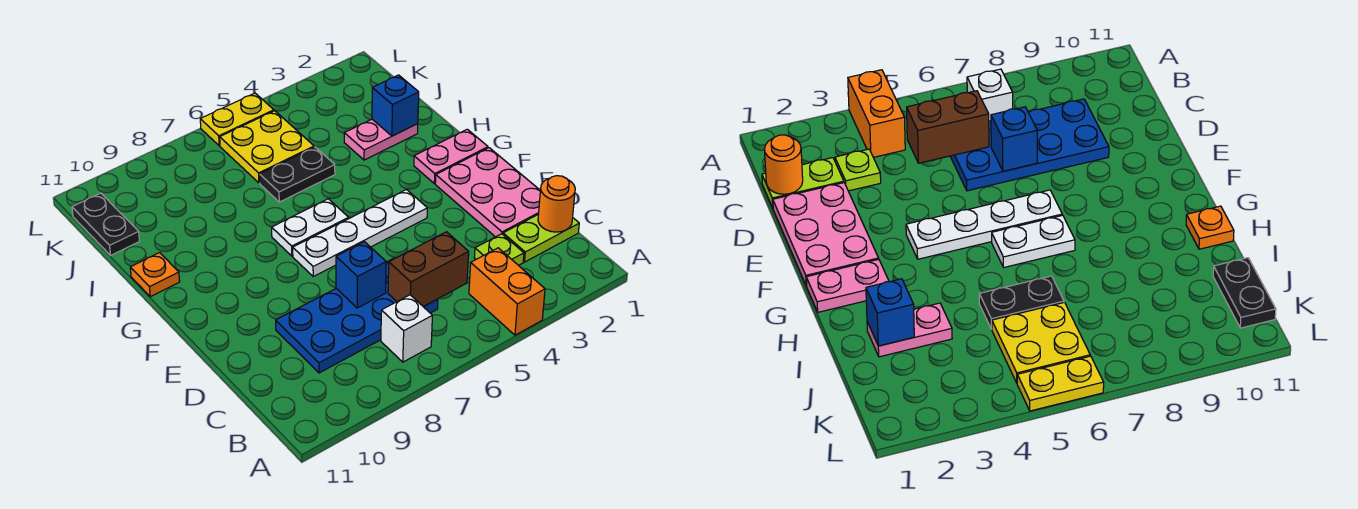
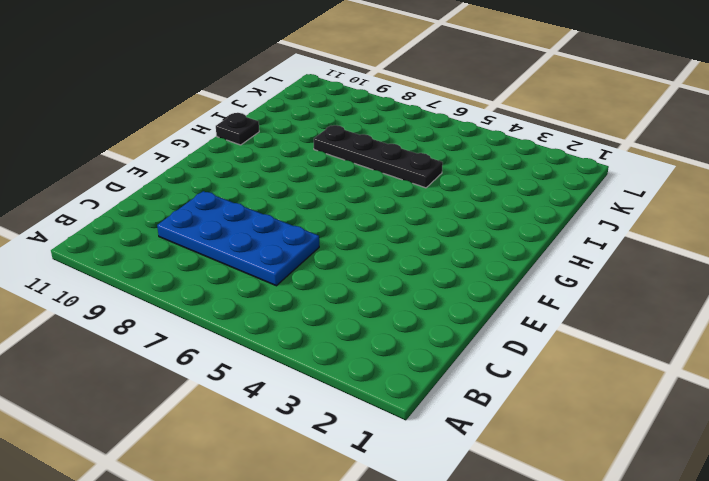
black plate H11 level 1 -> orange plate H11 level 1
black plate I5:I8 level 1 -> black plate I5:I6 level 1
none -> orange brick A4:B4 level 1
none -> white brick B7 level 1
none -> lime plate C1:C2 level 1

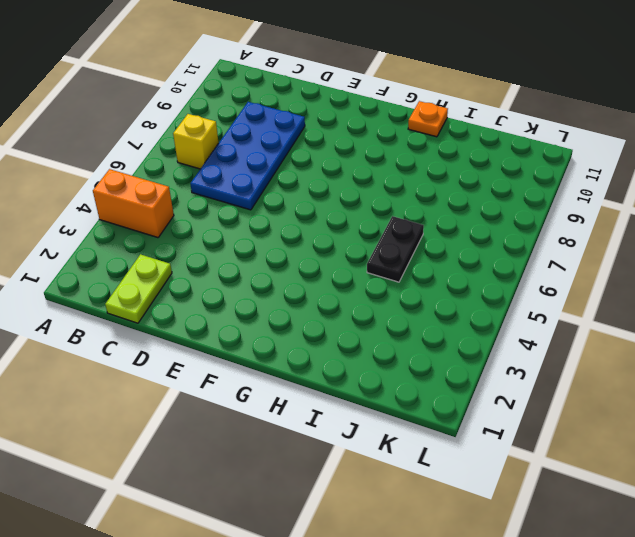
yellow brick B7 level 1 -> white brick B7 level 1
none -> lime plate C3 level 1
none -> pink plate D1:F2 level 1
none -> white plate F4:F7 level 1

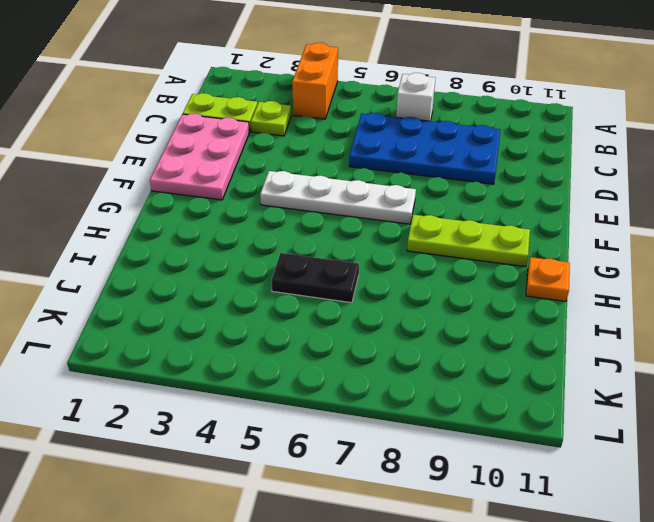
lime plate G8:G10 level 1 -> none
none -> pink plate G1:G2 level 1
none -> white plate G6:G7 level 1
none -> pink plate I2:I3 level 1

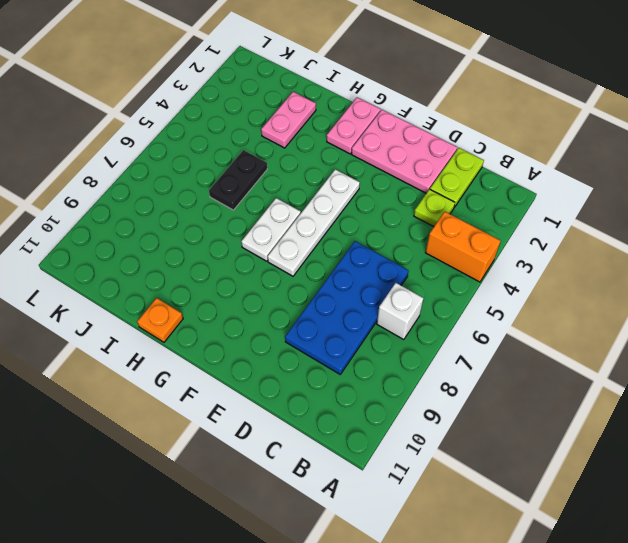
none -> yellow plate J5:K6 level 1
none -> black plate J11:K11 level 1
none -> yellow plate L5:L6 level 1

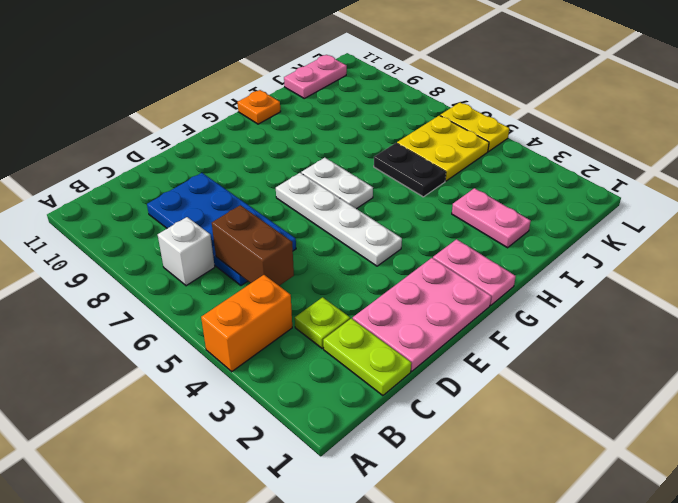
pink plate J11:K11 level 1 -> black plate J11:K11 level 1
none -> orange round brick C1 level 2
none -> blue brick D7 level 2
none -> blue brick I2 level 2

